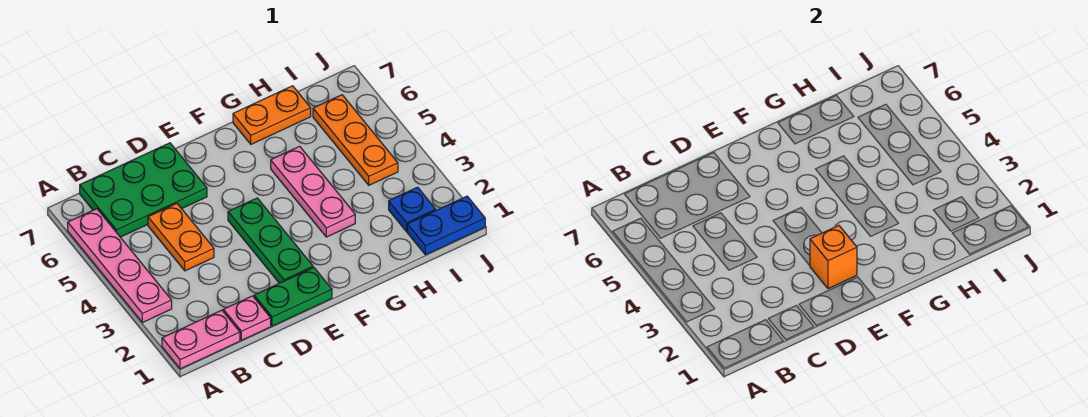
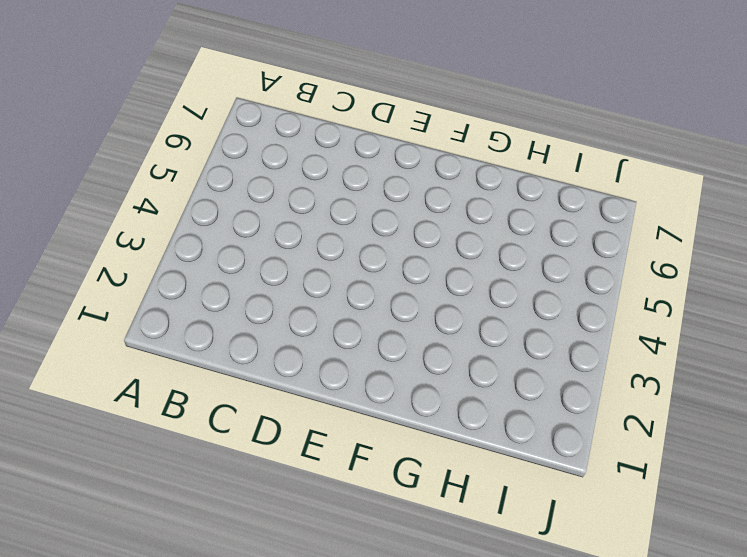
none -> pink plate A1:B1 level 1
none -> pink plate A3:A6 level 1
none -> green plate B6:D7 level 1

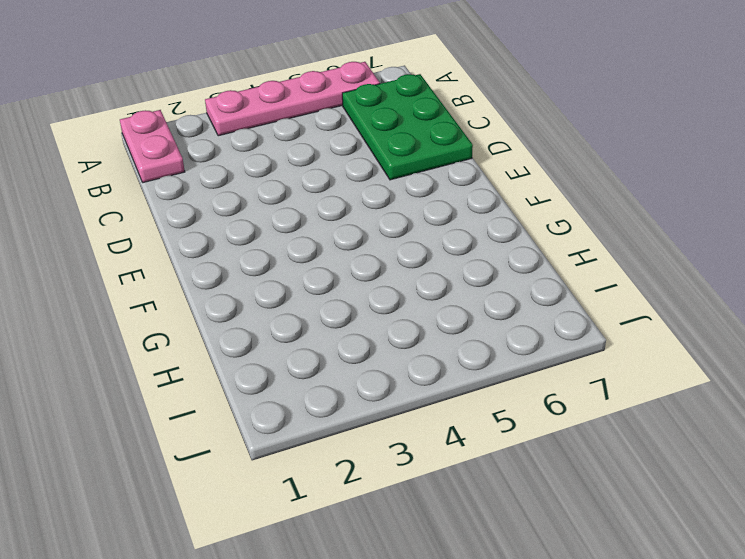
none -> pink plate C1 level 1
none -> orange plate C4:C5 level 1
none -> green plate D1:E1 level 1

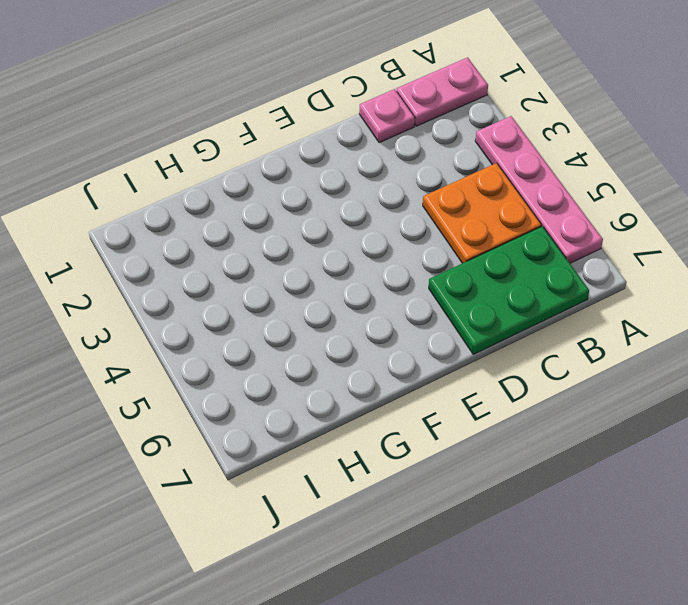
orange plate B4:C5 level 1 -> orange plate C4:C5 level 1
none -> green plate D1:E1 level 1
none -> green plate E2:E4 level 1
none -> pink plate G3:G5 level 1

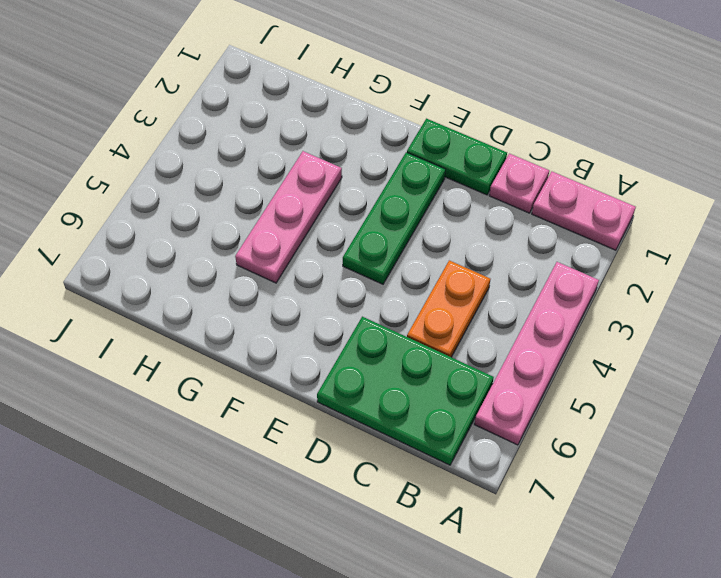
none -> orange plate G7:H7 level 1
none -> blue plate I1:J1 level 1
none -> blue plate I2 level 1

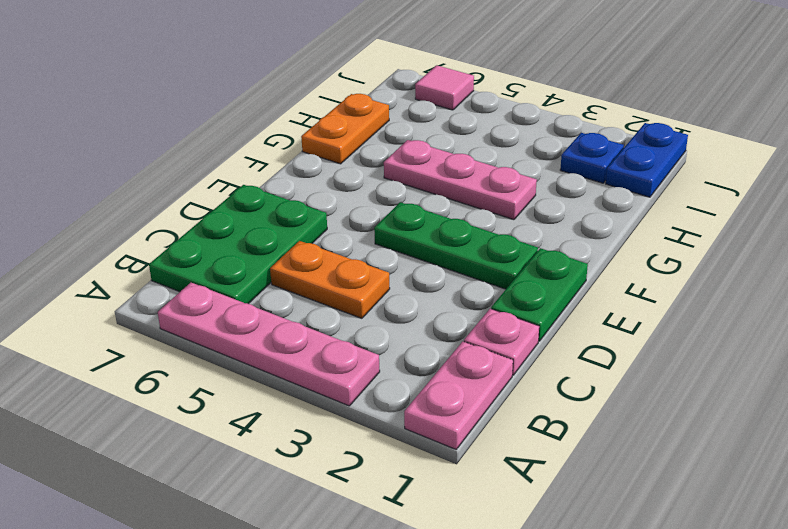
pink tile J6 level 1 -> none
none -> orange plate I4:I6 level 1
none -> orange brick E2 level 2

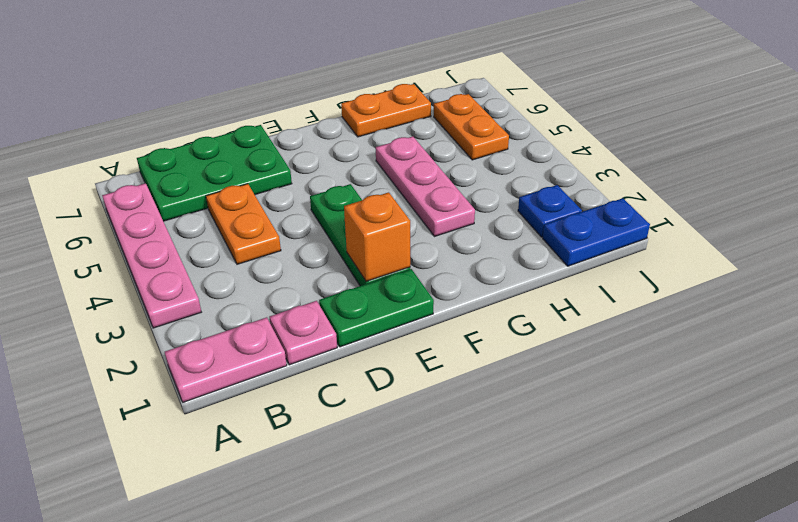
orange plate I5:I6 level 1 -> orange plate I4:I6 level 1

